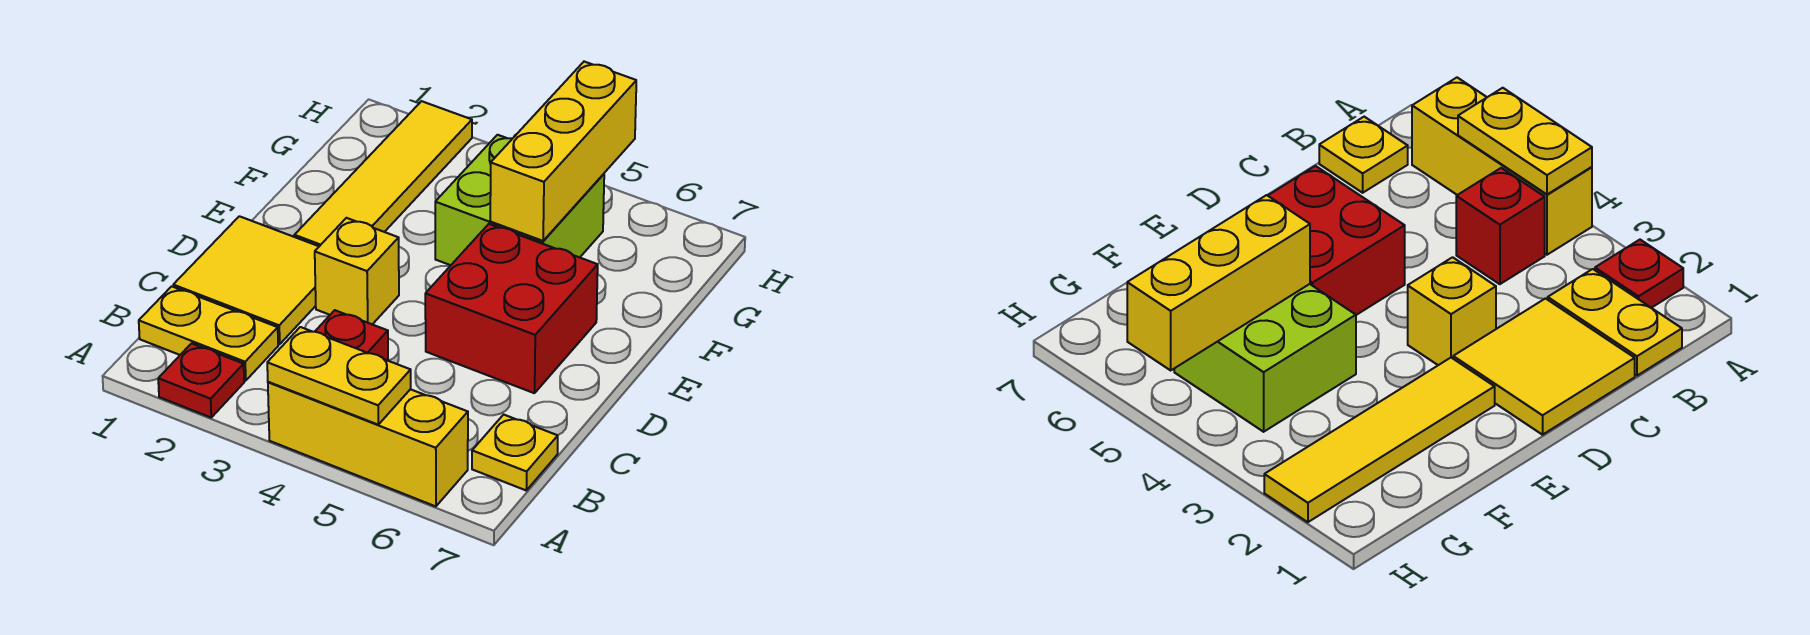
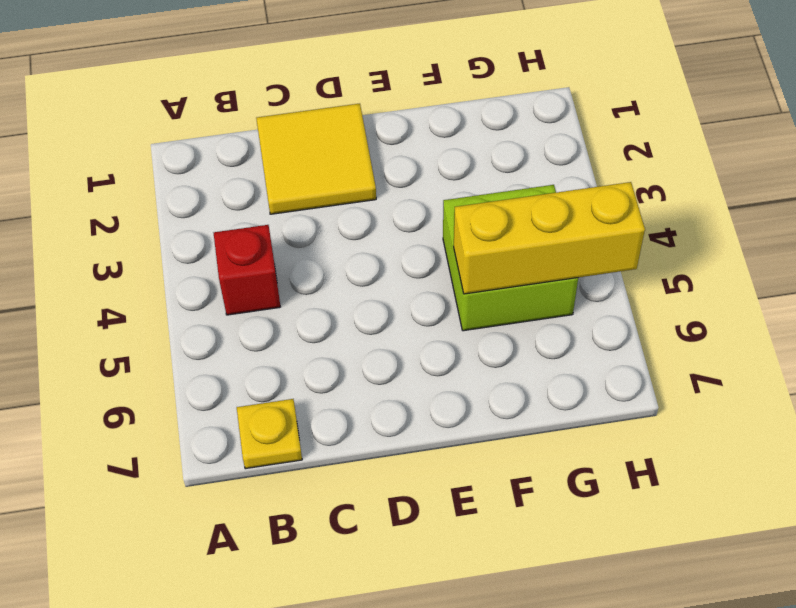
none -> red plate A2 level 1
none -> yellow brick A4:A6 level 1
none -> yellow plate B1:B2 level 1

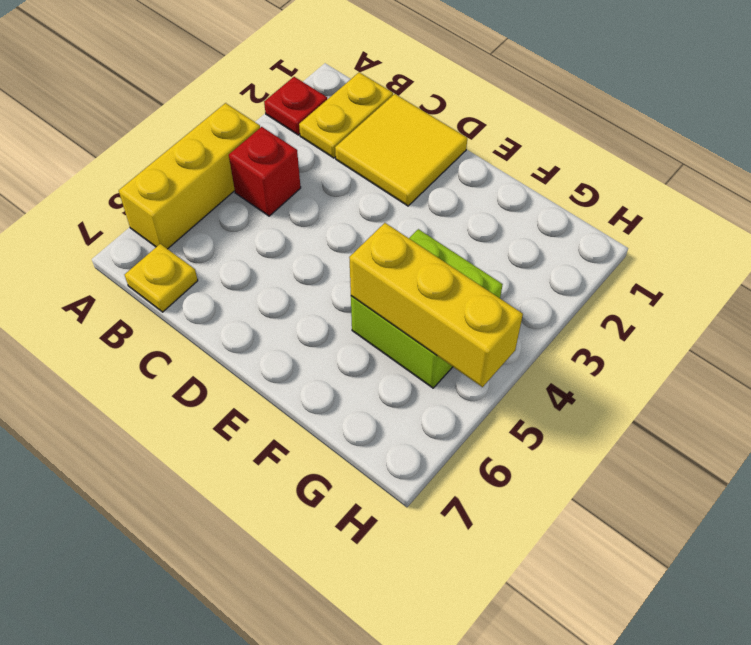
none -> yellow brick D3 level 1
none -> red brick D5:E6 level 1
none -> yellow tile E2:H2 level 1

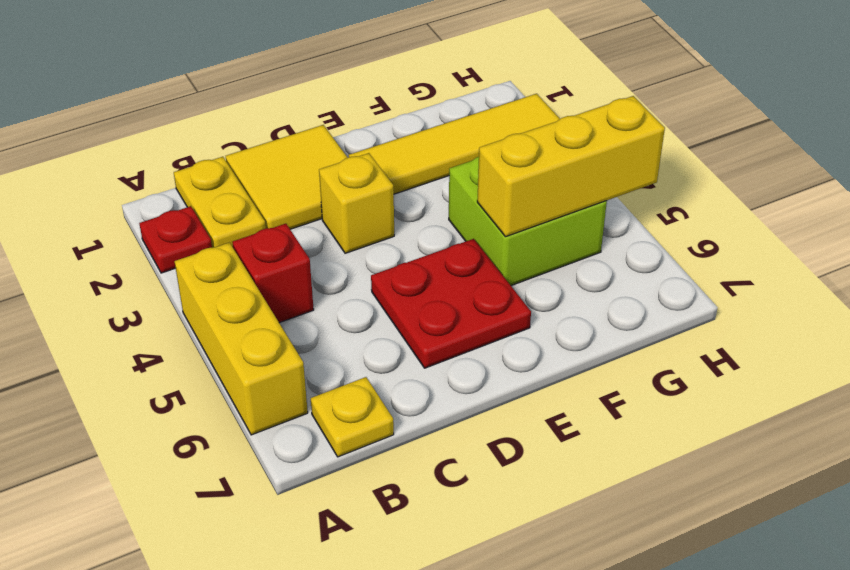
red plate D5:E6 level 1 -> red brick D5:E6 level 1
none -> yellow plate A4:A5 level 2

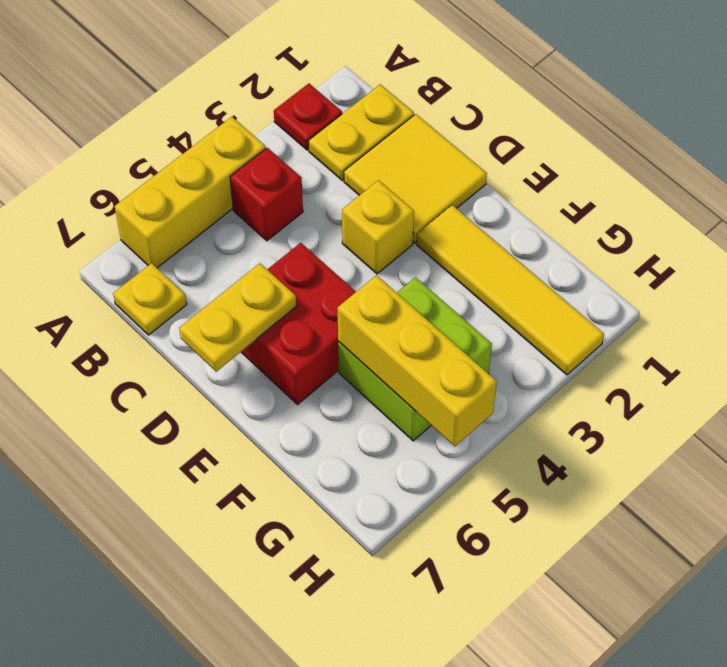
yellow plate D6:D7 level 2 -> yellow plate A4:A5 level 2

